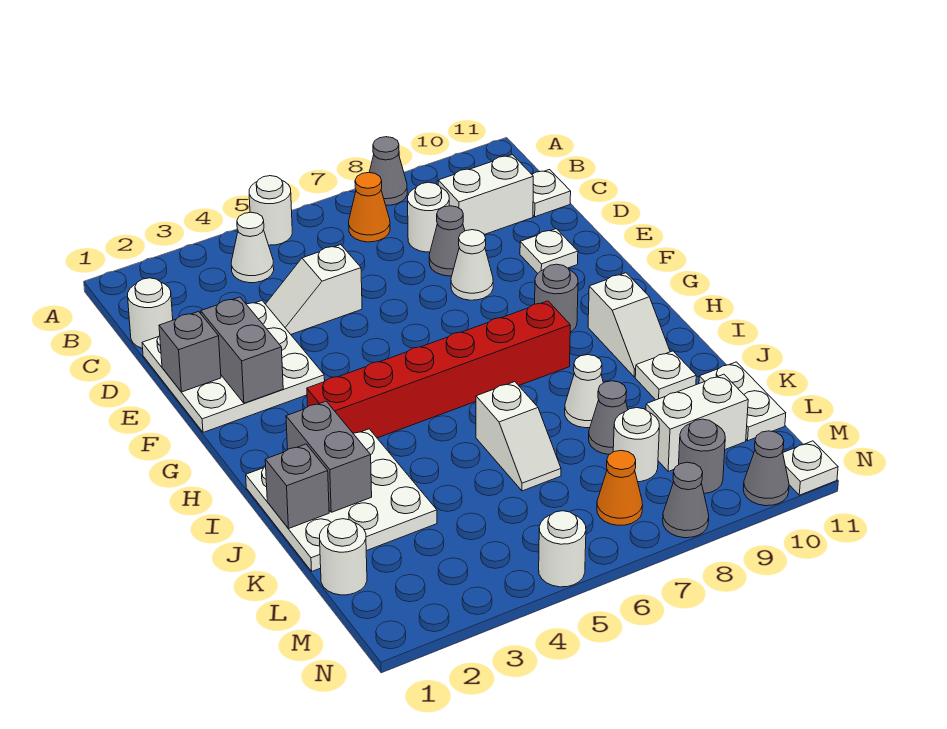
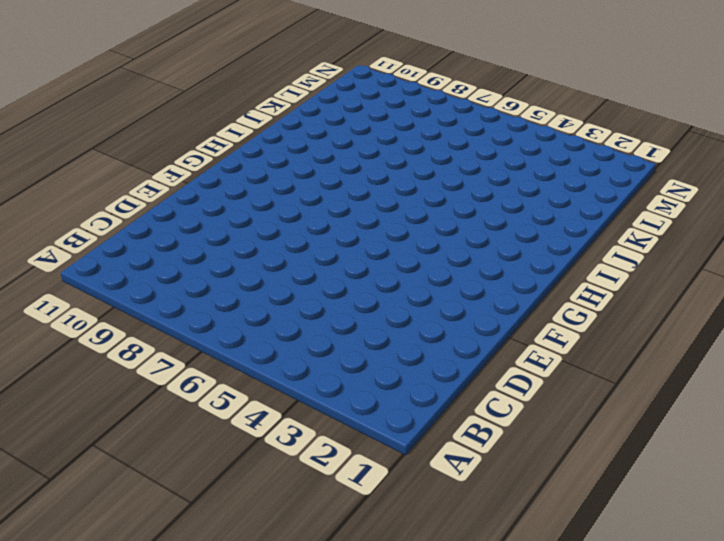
none -> white round brick A5 level 1
none -> grey cone A8 level 1
none -> white cone B4 level 1
none -> orange cone B7 level 1

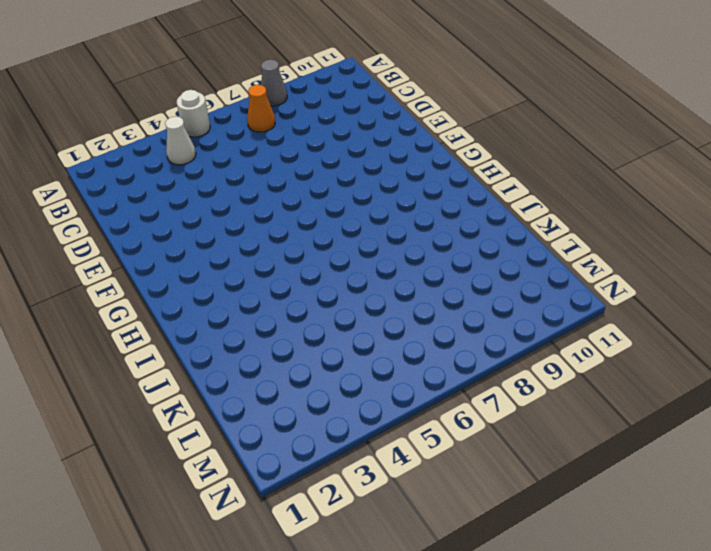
none -> white round brick C1 level 1
none -> white round brick C8 level 1
none -> white brick C9:C10 level 1
none -> white plate C11 level 1

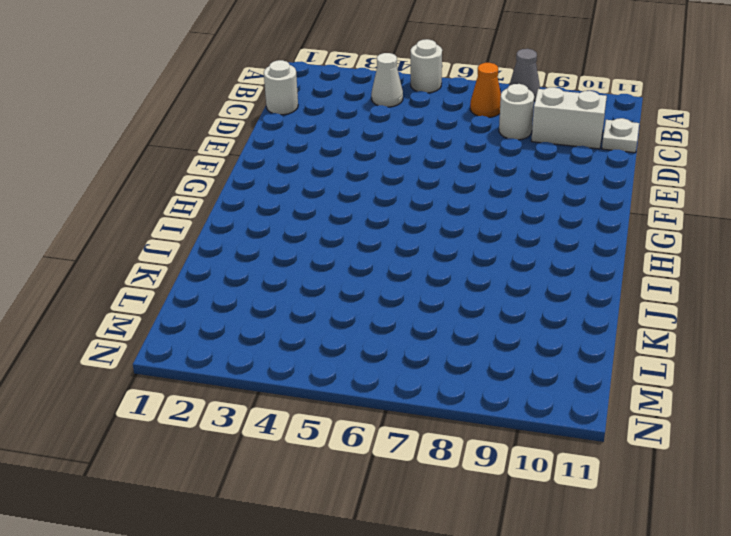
none -> white plate D1:F3 level 1
none -> white slope D4:D5 level 1 top 5
none -> grey cone D8 level 1
none -> white cone E8 level 1

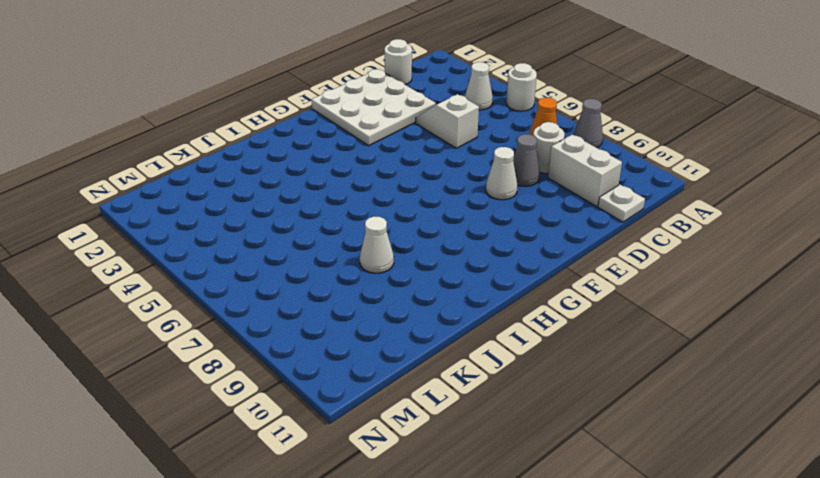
none -> white plate E10 level 1
none -> grey round brick G9 level 1
none -> red brick H3:H8 level 1
none -> white slope H10:I10 level 1 top H

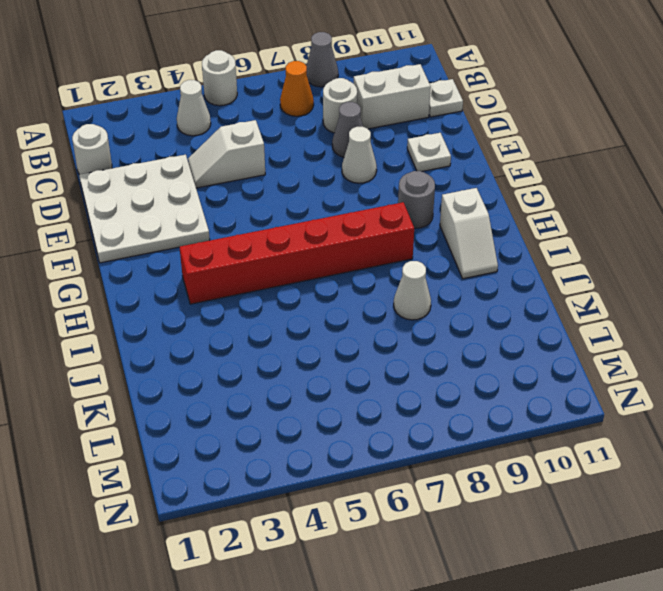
none -> white plate I1:K3 level 1
none -> white slope J6:K6 level 1 top J
none -> white plate J10 level 1
none -> grey cone K8 level 1

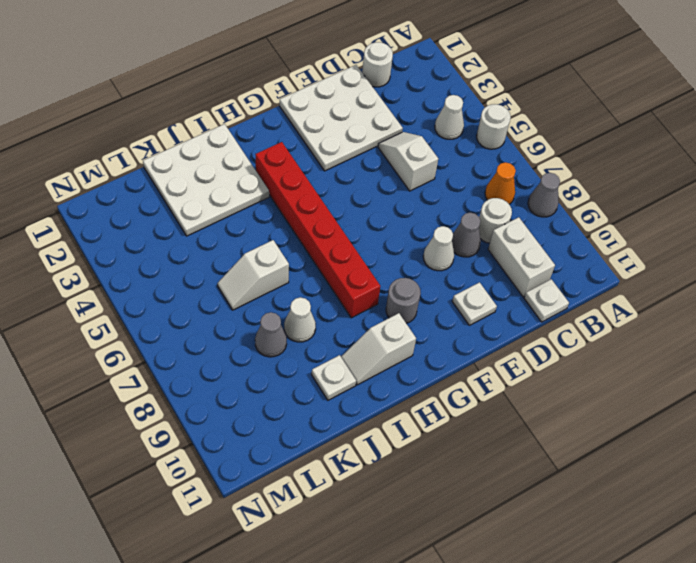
none -> white plate K11:L11 level 1
none -> white round brick L1 level 1
none -> white round brick L8 level 1
none -> white brick L9:L10 level 1

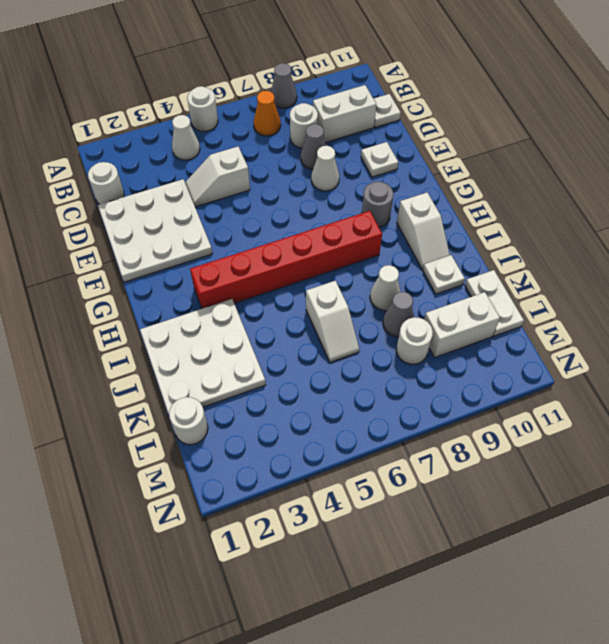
none -> orange cone M7 level 1
none -> grey round brick M9 level 1
none -> white round brick N5 level 1
none -> grey cone N8 level 1

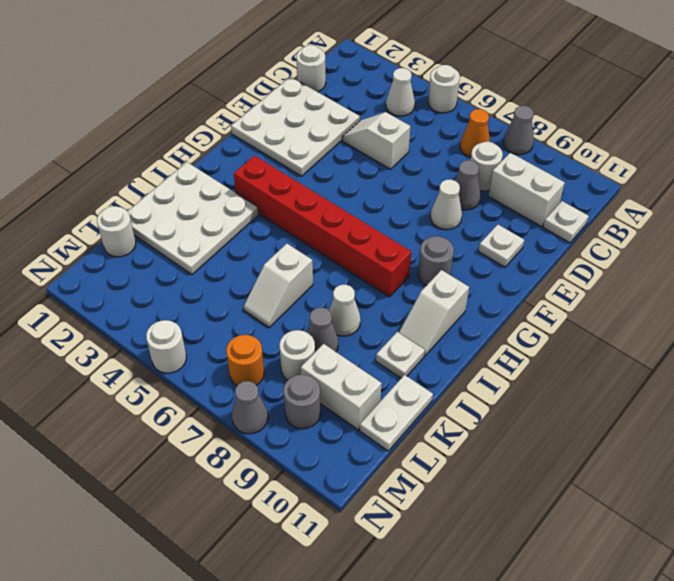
orange round brick M7 level 1 -> orange cone M7 level 1
none -> grey cone N10 level 1
none -> white plate N11 level 1
none -> grey brick E1 level 2
none -> grey brick E2:F2 level 2

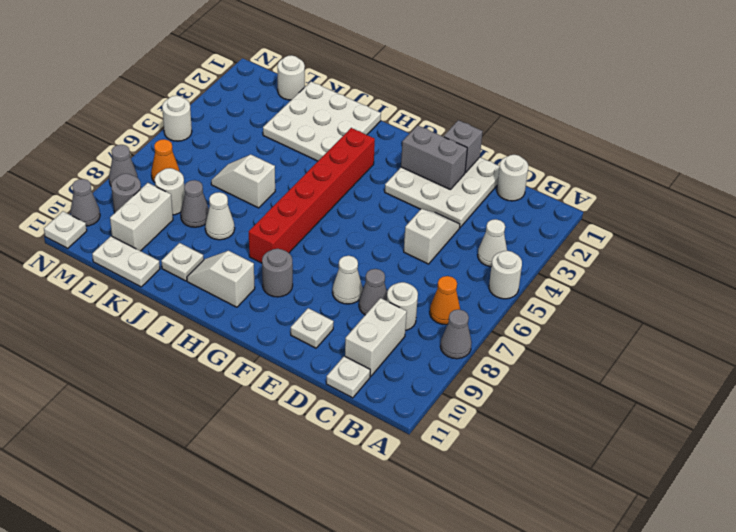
none -> grey brick I2:J2 level 2
none -> grey brick J1 level 2

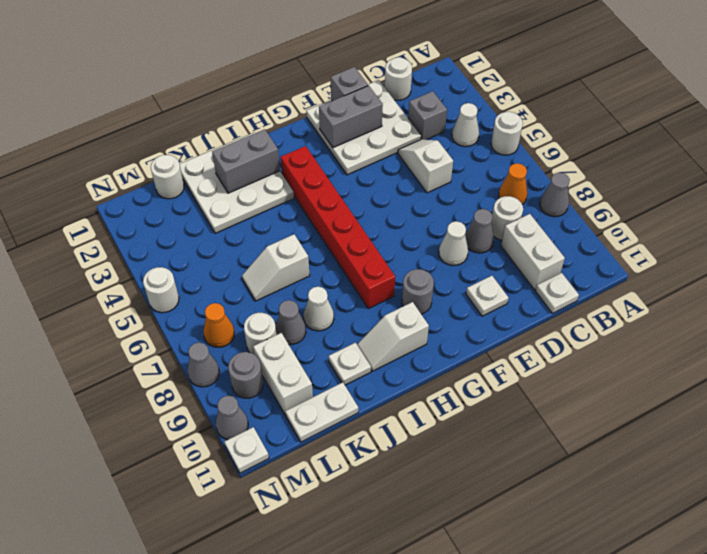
grey brick C3 level 1 -> grey brick J1 level 2

